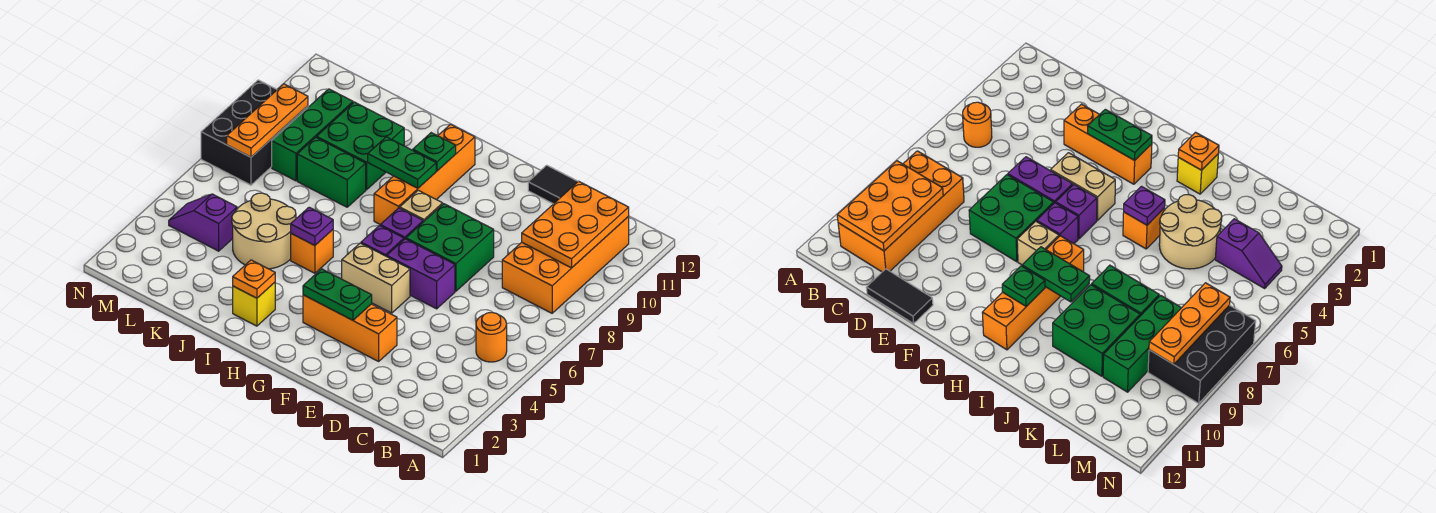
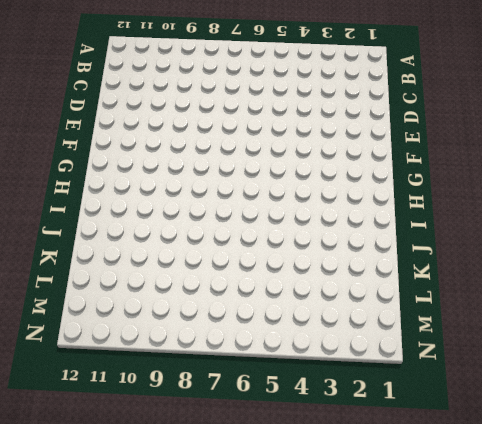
none -> orange round brick B5 level 1
none -> orange brick B8:C11 level 1
none -> black tile D12:E12 level 1

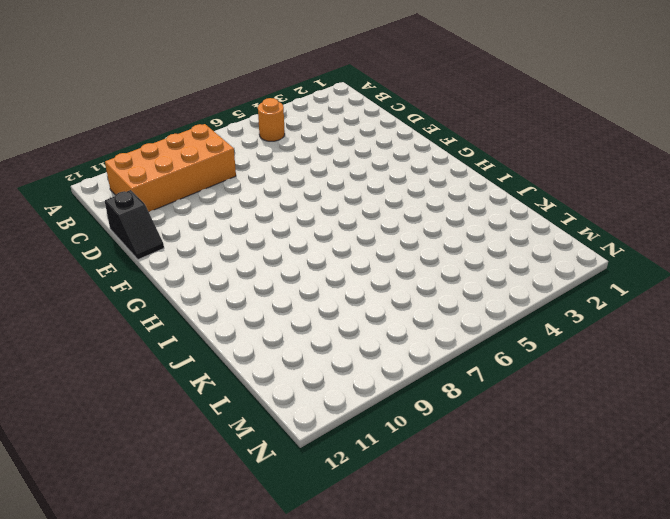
black slope D12:E12 level 1 top D -> black tile D12:E12 level 1
none -> orange brick E3:G3 level 1
none -> purple brick E6:F6 level 1
none -> green brick E7:F8 level 1

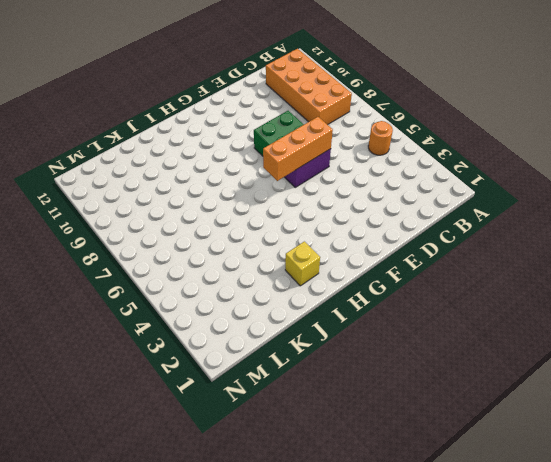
orange brick E6:G6 level 2 -> orange brick E3:G3 level 1
none -> black tile D12:E12 level 1
none -> tan brick F5:G5 level 1
none -> purple brick G6 level 1

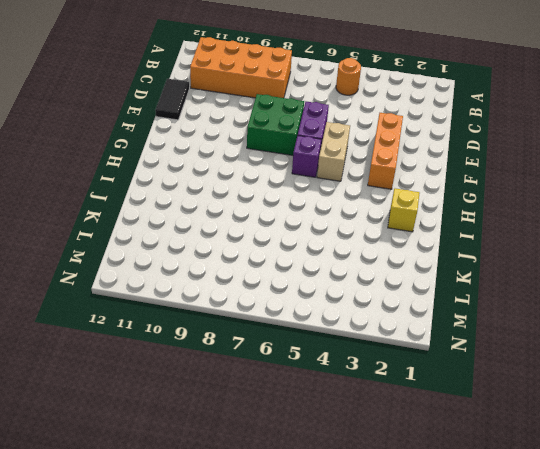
none -> purple brick G7 level 1
none -> tan brick G8 level 1
none -> orange brick H8:H11 level 1

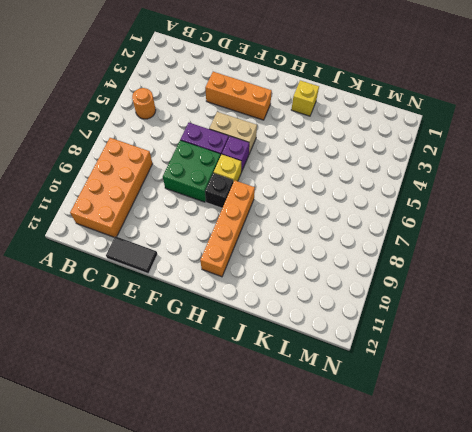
yellow brick G7 level 1 -> purple brick G7 level 1
black brick G8 level 1 -> tan brick G8 level 1
none -> orange brick I5 level 1
none -> tan round brick J4:K5 level 1
none -> green brick J8:K8 level 1

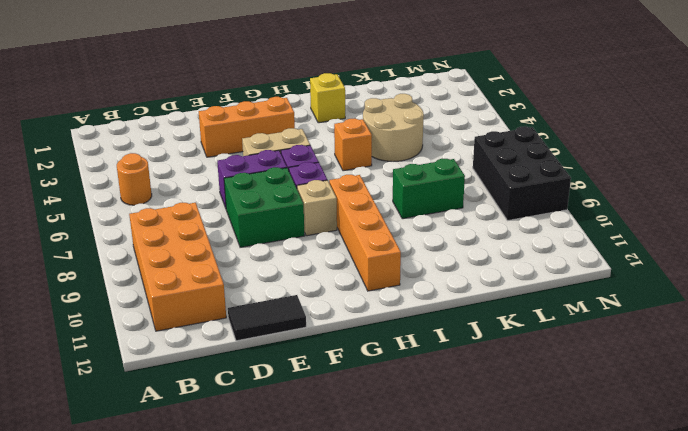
none -> green brick J9:K10 level 1
none -> purple slope L4:M4 level 1 top L
none -> green brick L8:L10 level 1

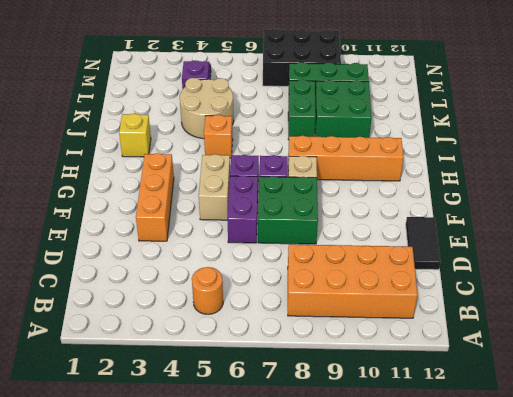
none -> orange plate B9:C11 level 2
none -> green plate F3:G3 level 2
none -> green plate H9:I9 level 2

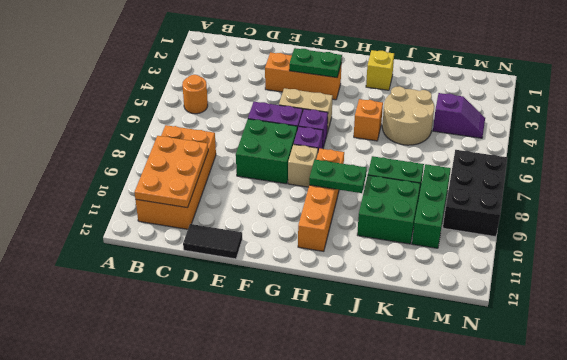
none -> green plate H10 level 2
none -> orange plate I2 level 2
none -> purple plate I5 level 2

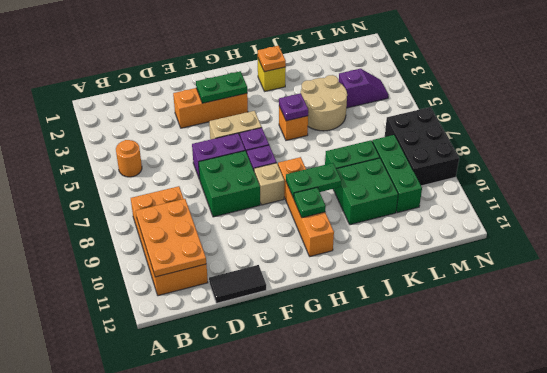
none -> orange plate M7:M9 level 2

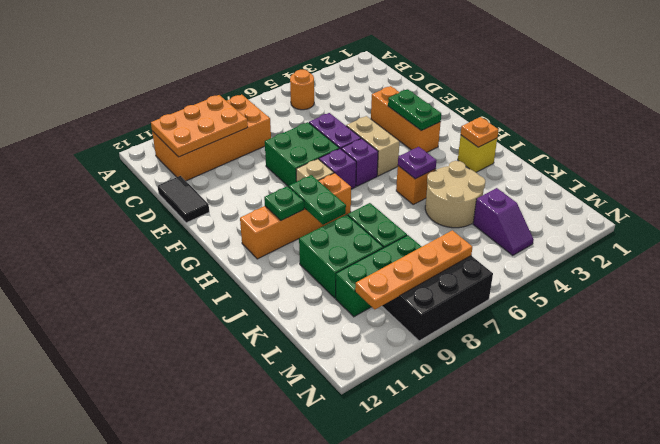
orange plate M7:M10 level 2 -> orange plate M7:M9 level 2

